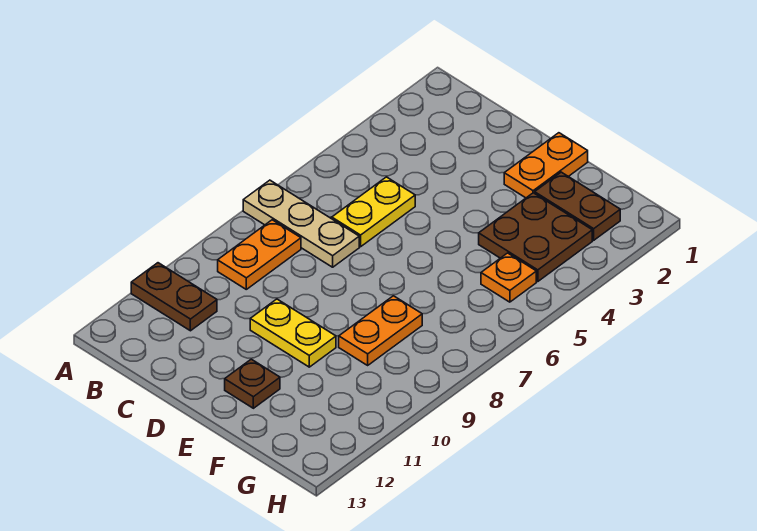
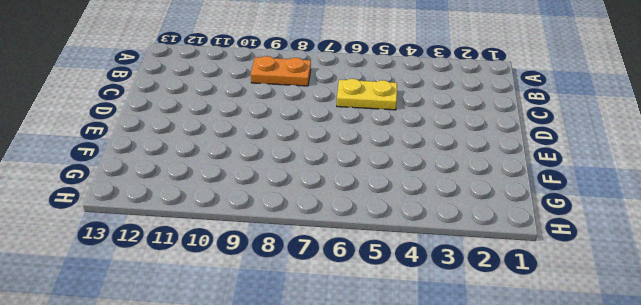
none -> tan plate A7:C7 level 1
none -> brown plate A11:B11 level 1

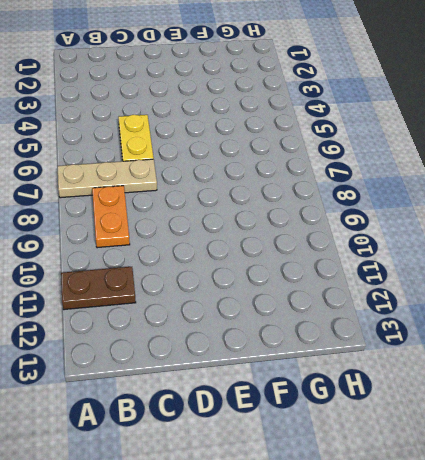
none -> yellow plate D10:E10 level 1
none -> orange plate E1:E2 level 1

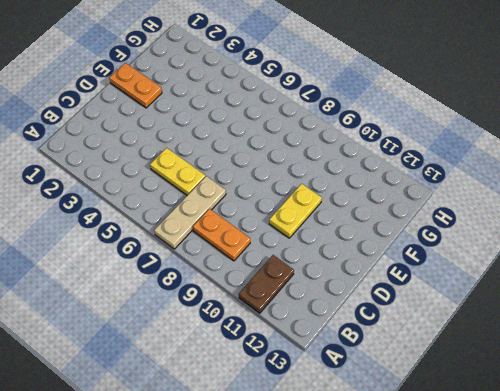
none -> brown plate E12 level 1
none -> brown plate F2:G2 level 1

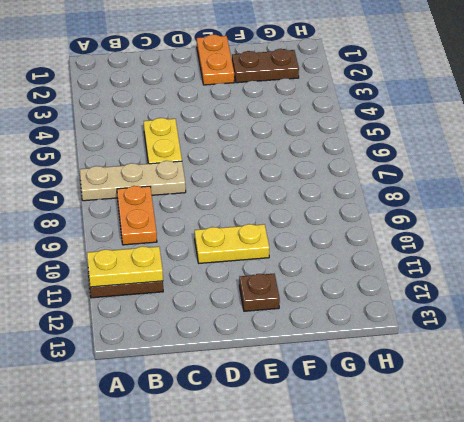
yellow plate A11:B11 level 2 -> none
none -> brown plate F3:G4 level 1
none -> orange plate F8:F9 level 1

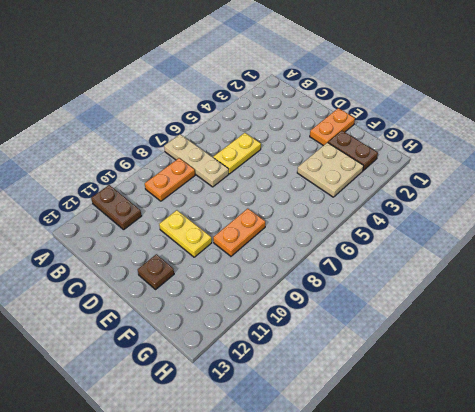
tan plate F3:G4 level 1 -> brown plate F3:G4 level 1
none -> orange plate G5 level 1

